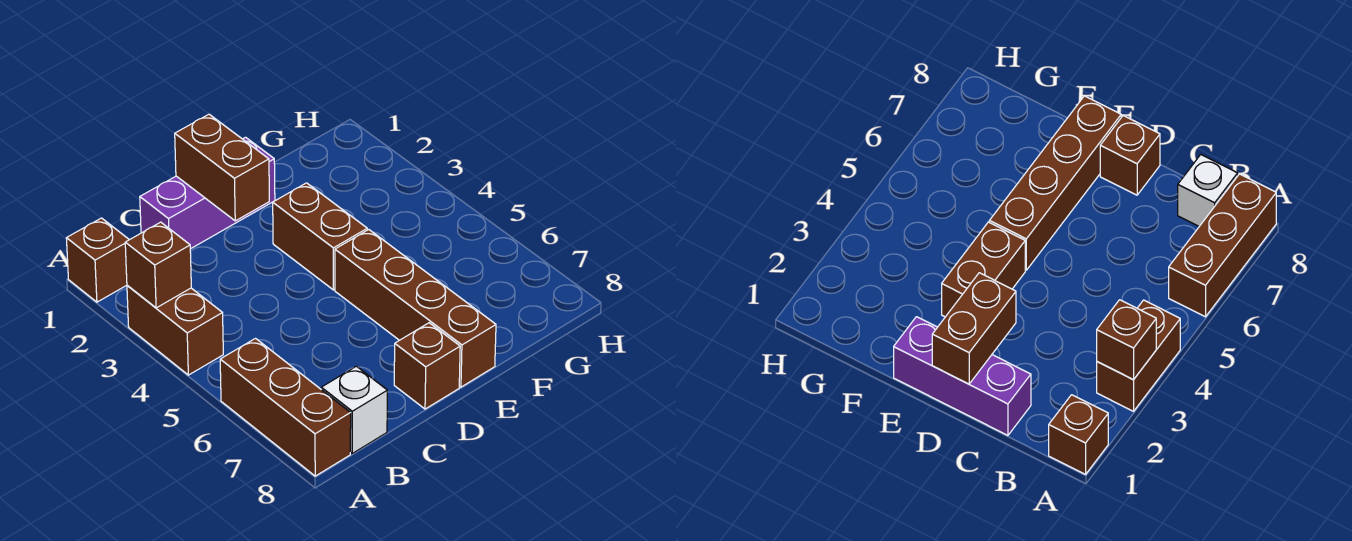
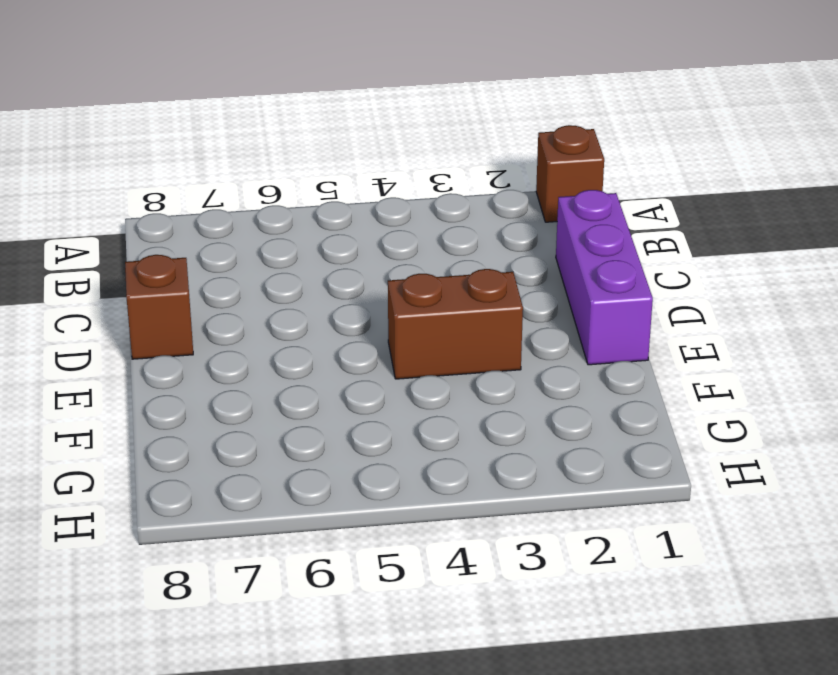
none -> brown brick A3:A4 level 1
none -> brown brick A6:A8 level 1

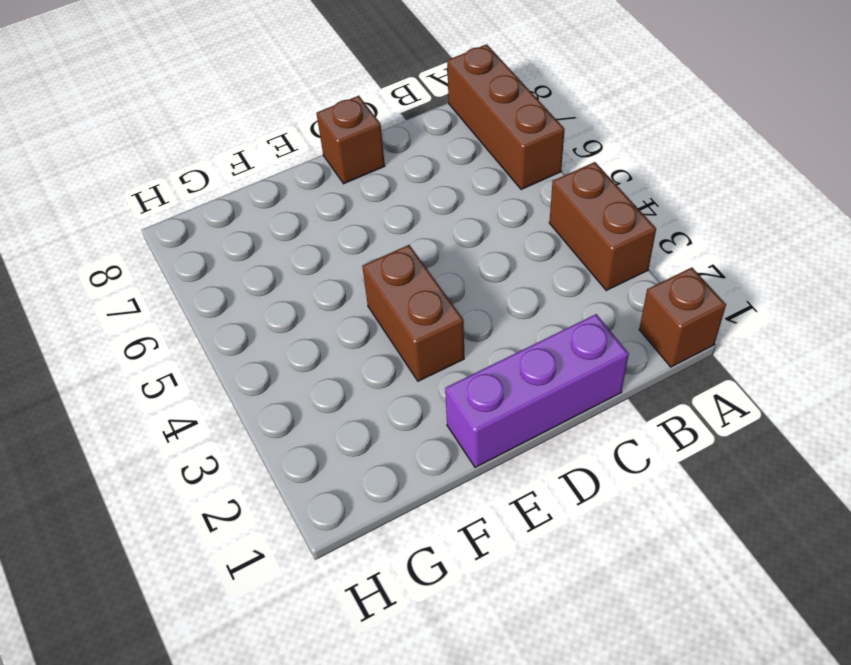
none -> white brick B8 level 1
none -> brown brick E5:E8 level 1

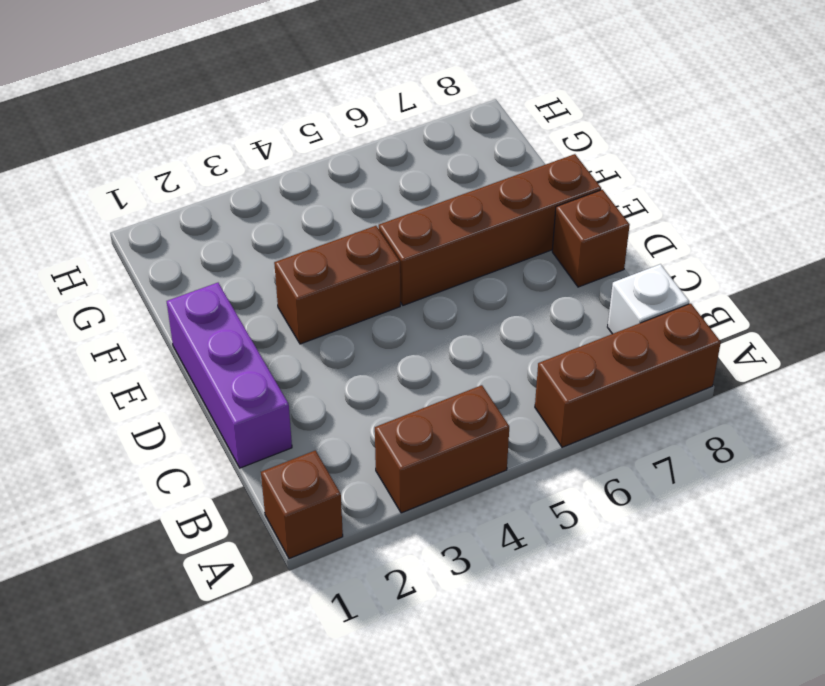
none -> brown brick A3 level 2
none -> brown brick D1:D2 level 2

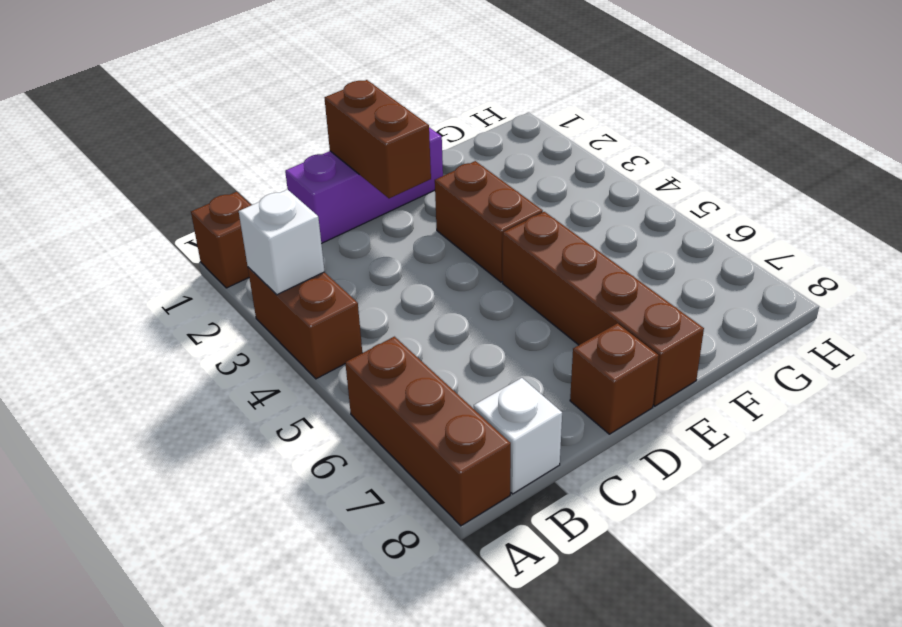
white brick A3 level 2 -> brown brick A3 level 2

